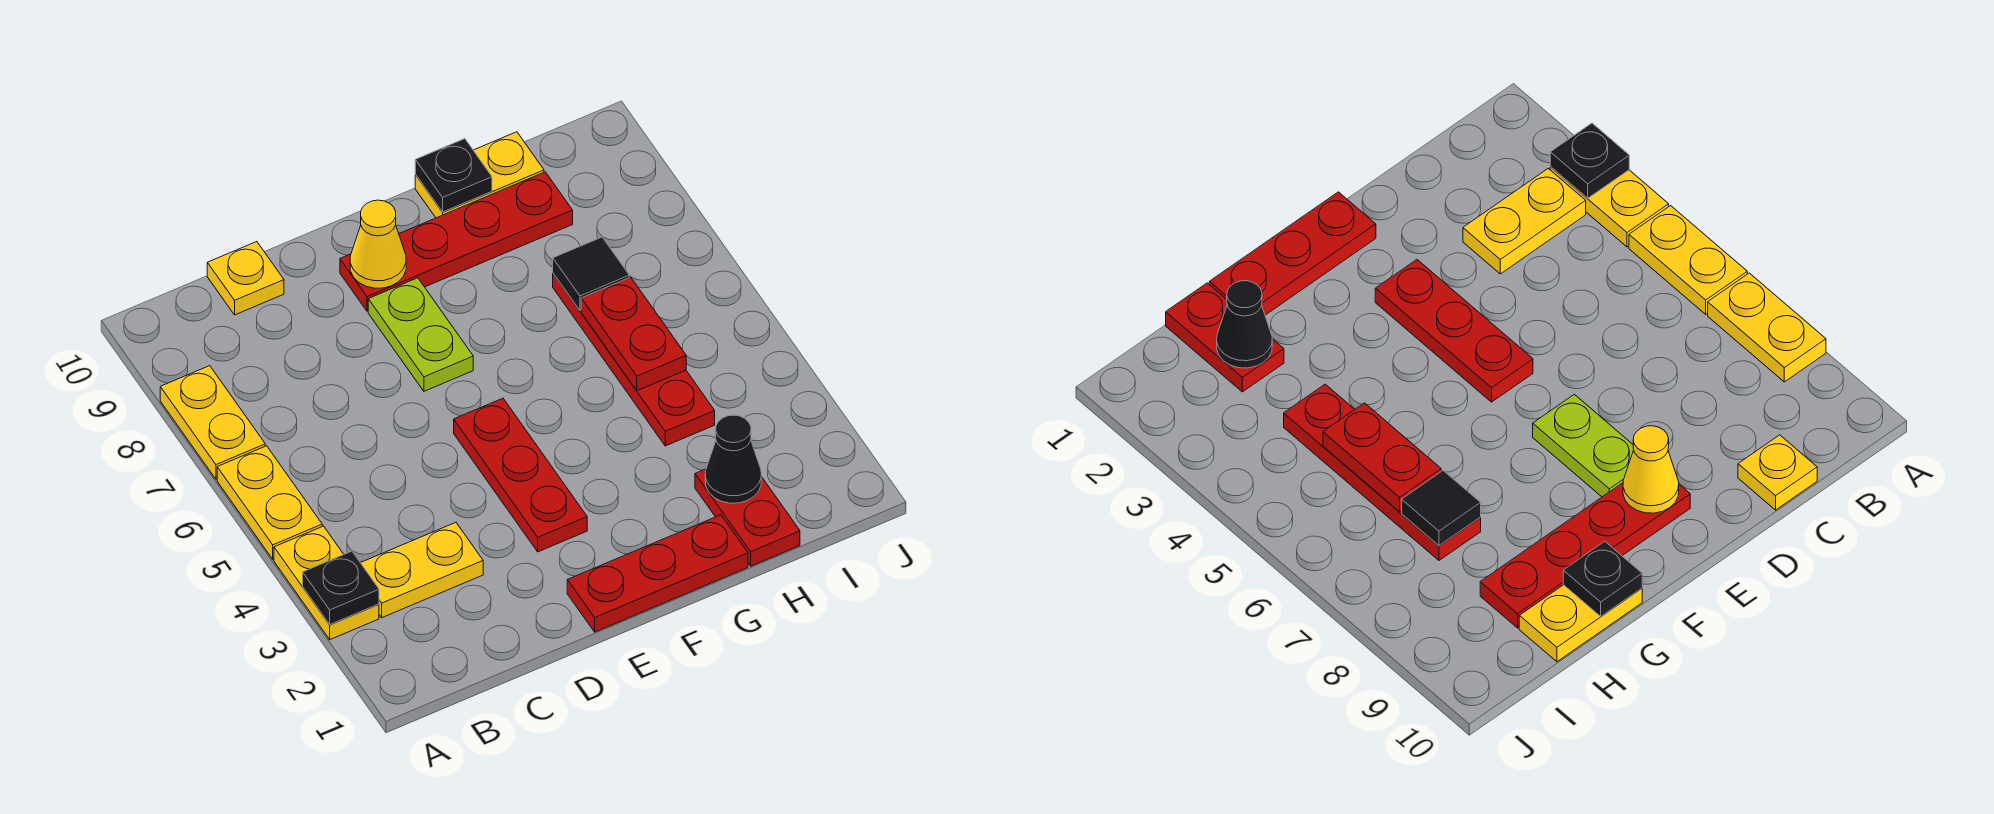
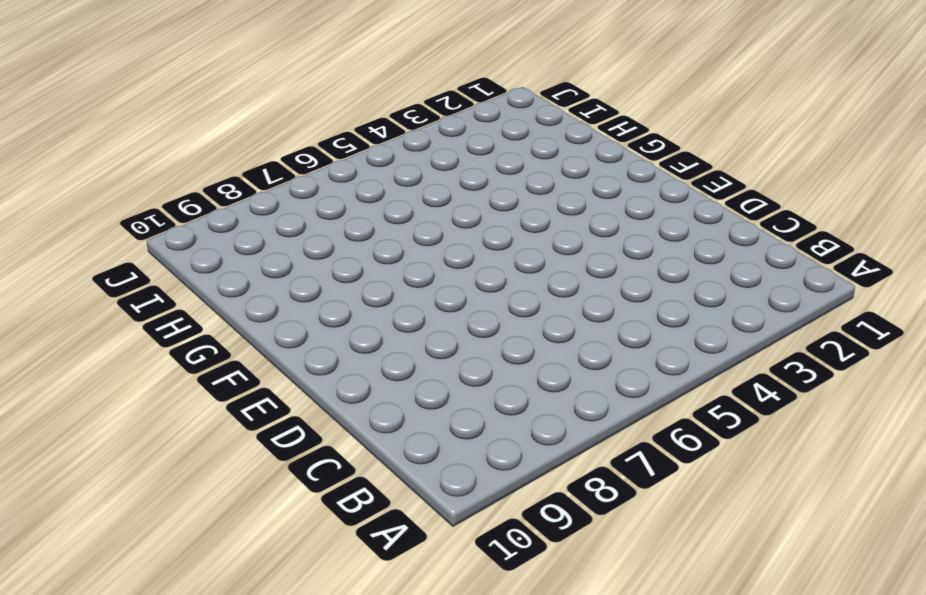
none -> yellow plate A3:A4 level 1
none -> yellow plate A5:A6 level 1
none -> yellow plate A7:A8 level 1

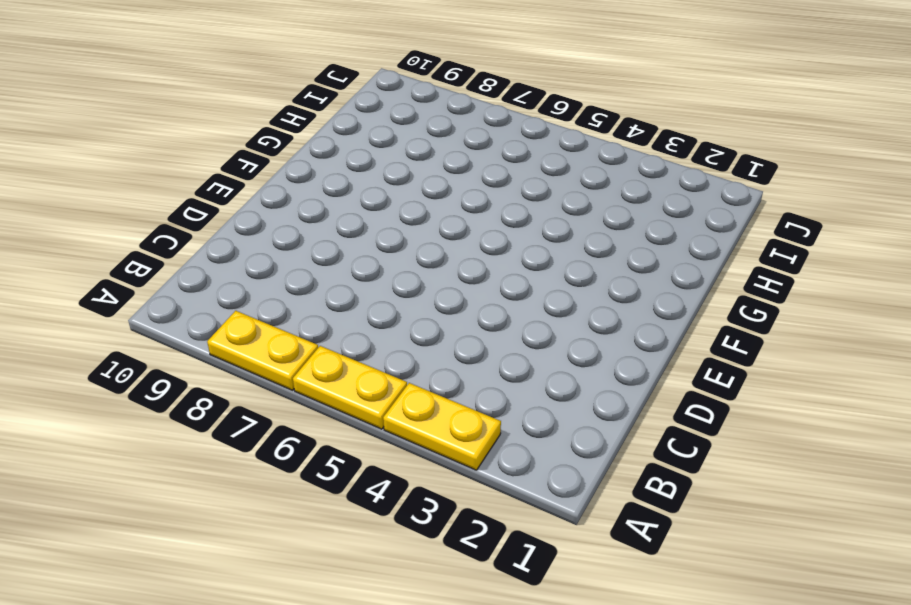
none -> yellow plate B3:C3 level 1
none -> yellow plate C10 level 1
none -> red plate E1:G1 level 1

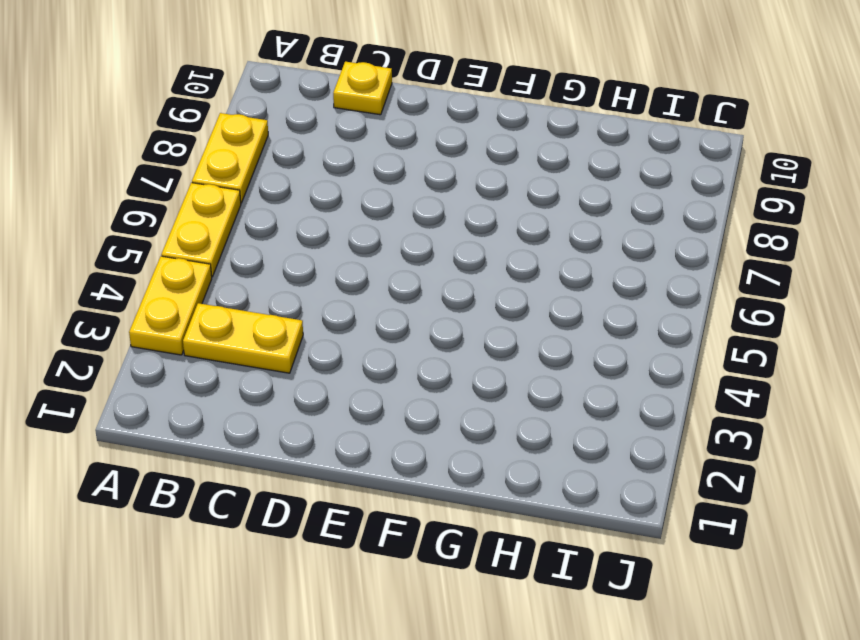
none -> red plate E1:G1 level 1
none -> red plate E3:E5 level 1
none -> lime plate E7:E8 level 1

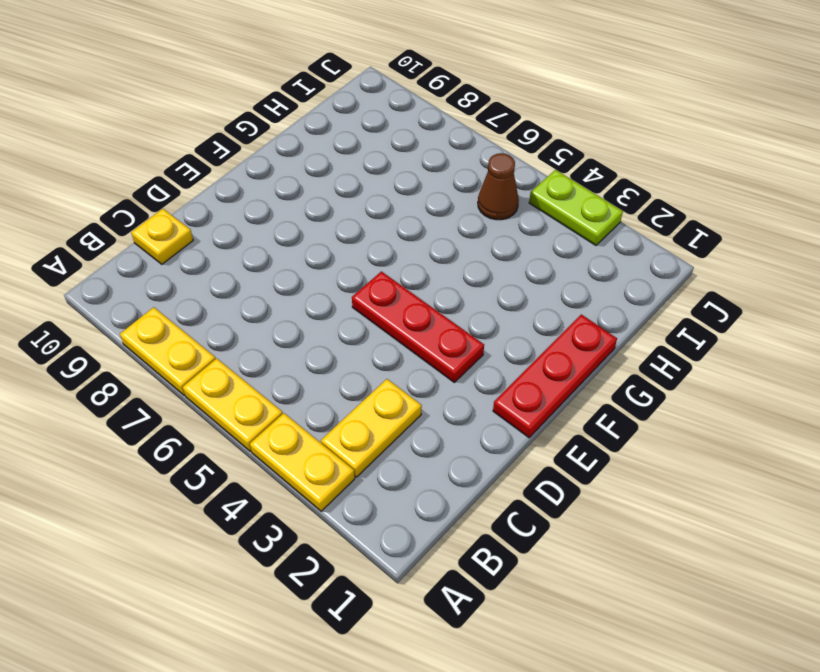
brown cone I5 level 1 -> none
lime plate J3:J4 level 1 -> lime plate E7:E8 level 1
none -> red plate E9:H9 level 1
none -> yellow plate G10:H10 level 1
none -> red plate H1:H2 level 1

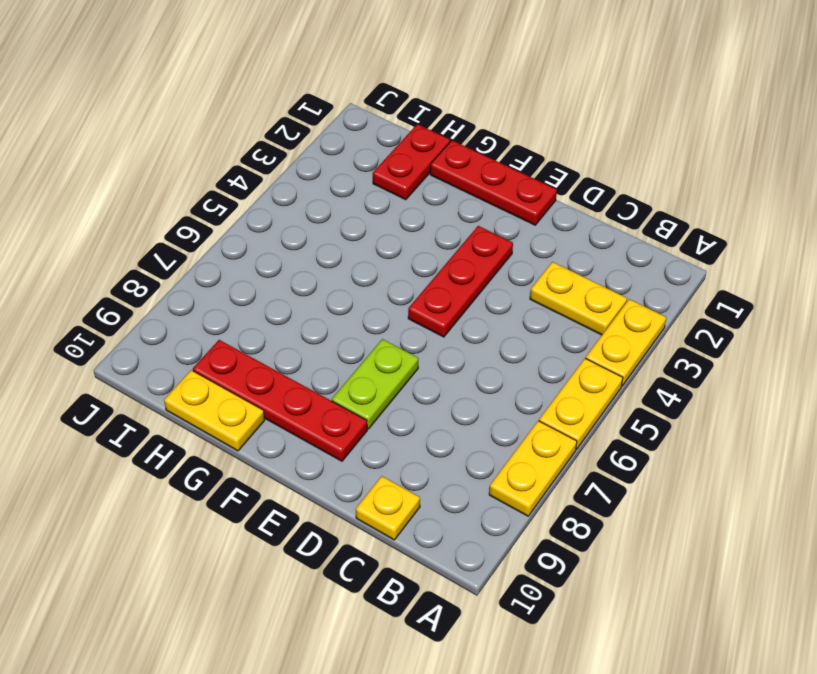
none -> red plate H4:H7 level 1
none -> black plate A3 level 2
none -> yellow cone E9 level 2

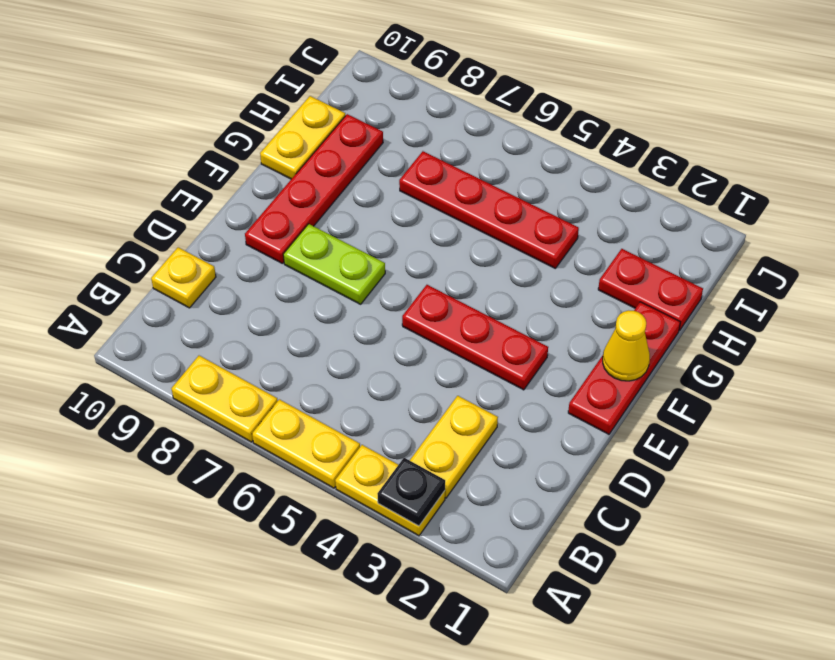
yellow cone F1 level 2 -> yellow cone E9 level 2
none -> black plate G10 level 2
none -> black cone H2 level 2
none -> red plate H5:H6 level 2

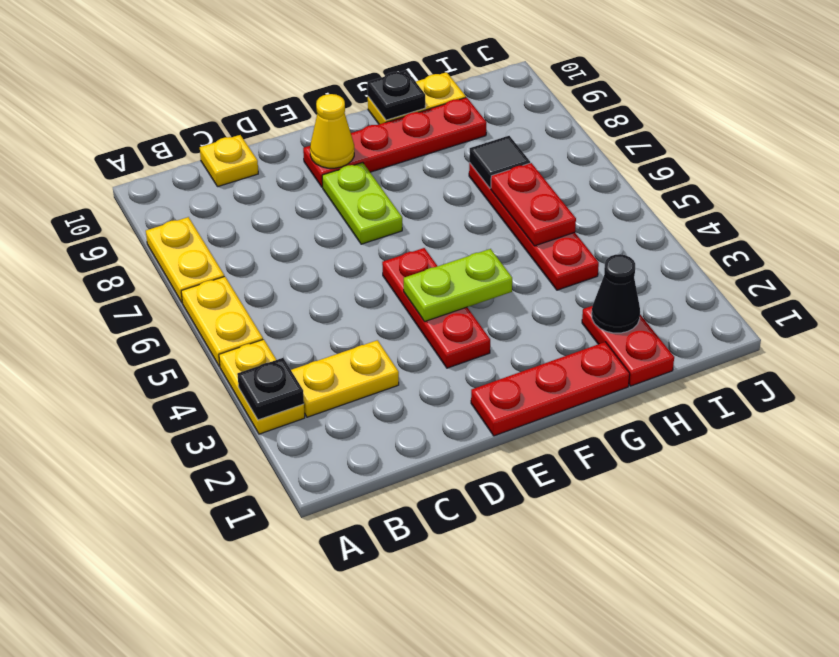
lime plate E4:F4 level 2 -> none

